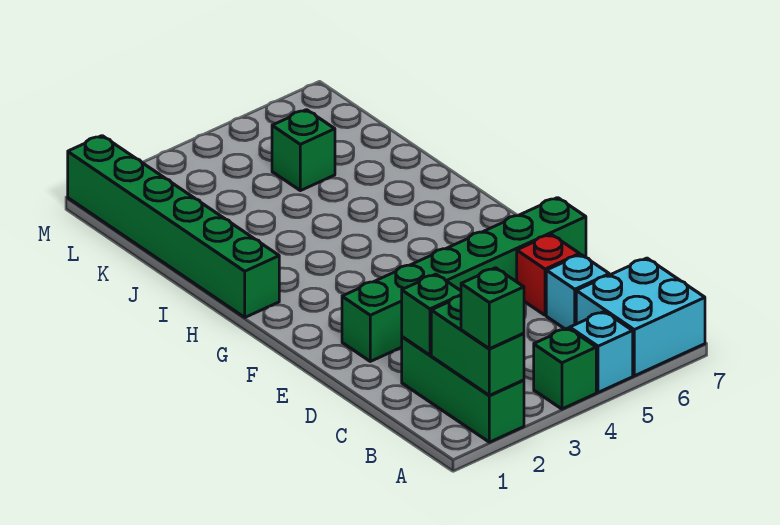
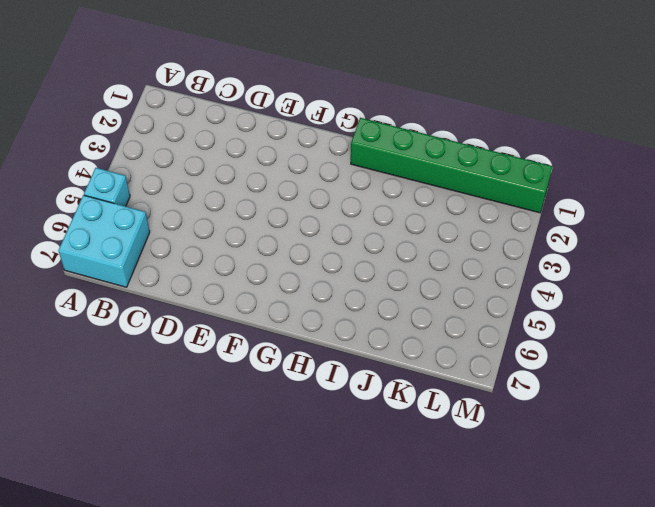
none -> green brick A2:C2 level 1
none -> green brick A4 level 1
none -> cyan brick C6 level 1

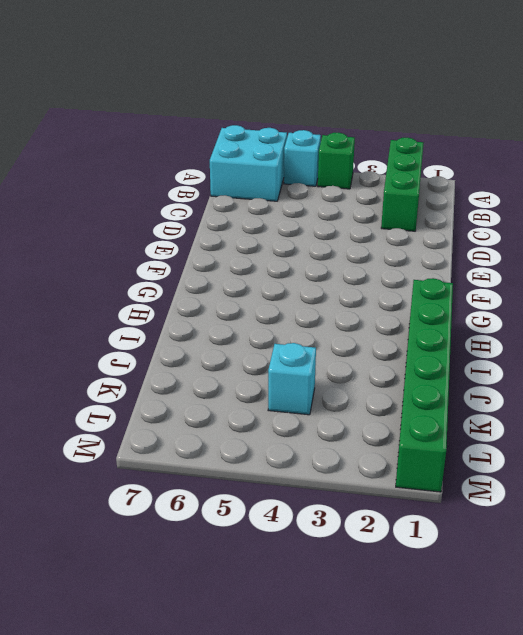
cyan brick K4 level 1 -> cyan brick C6 level 1
none -> red brick D6 level 1
none -> green brick E2:E7 level 1
none -> green brick K5 level 1

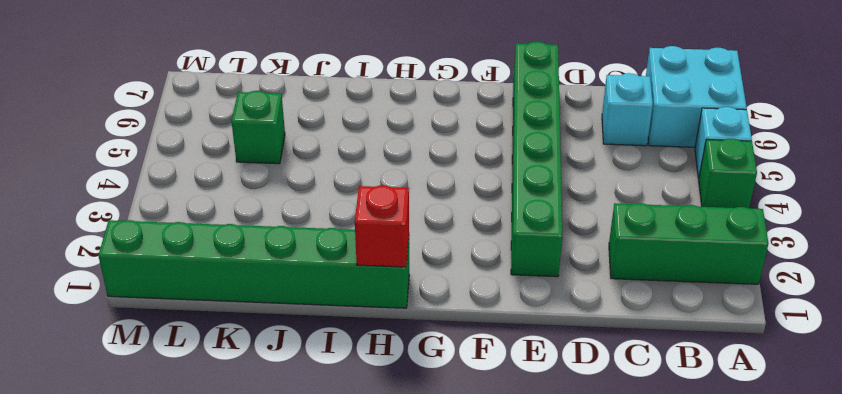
red brick H1 level 2 -> red brick D6 level 1
none -> green brick A2:B2 level 2
none -> green brick C2 level 2
none -> green brick A2 level 3

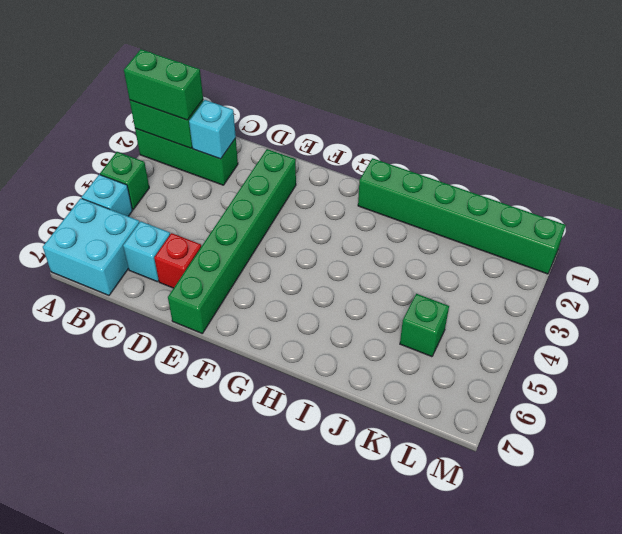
green brick A2:B2 level 3 -> green brick A2 level 3
cyan brick C2 level 2 -> green brick C2 level 2

